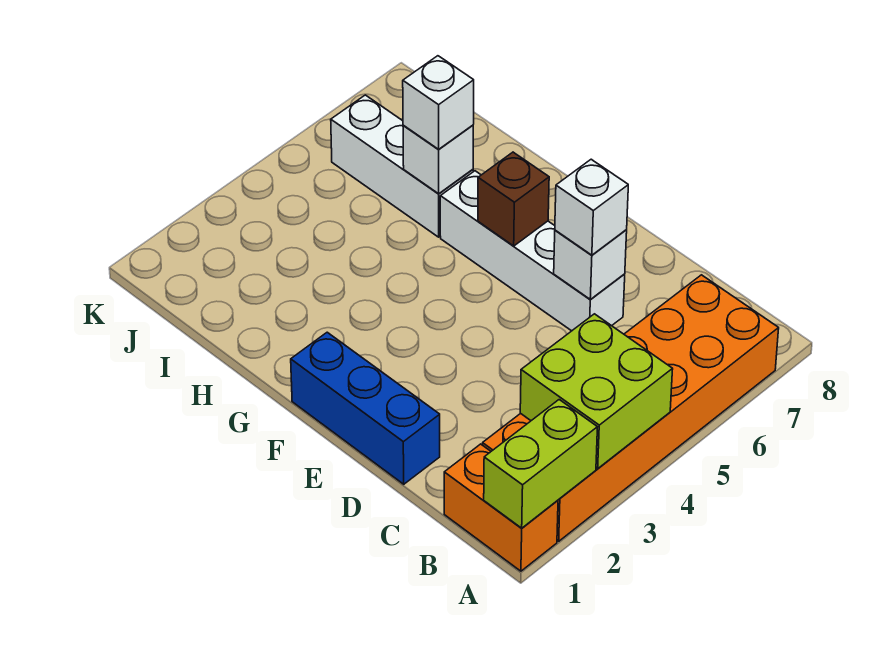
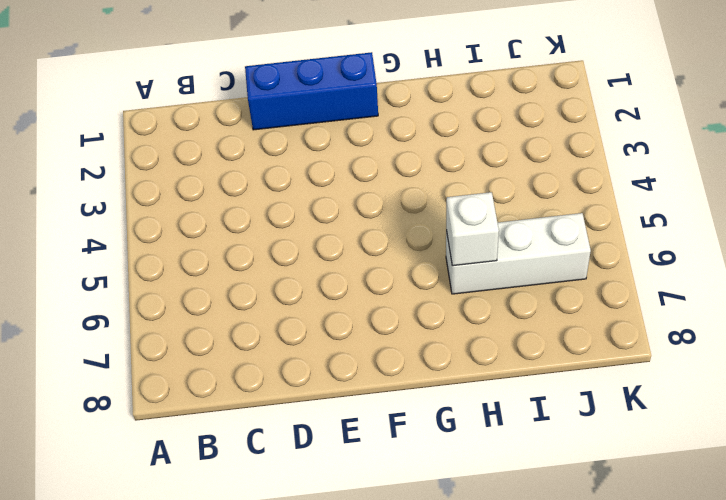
none -> orange brick A1:B1 level 1
none -> orange brick A2:B7 level 1
none -> white brick D6:G6 level 1

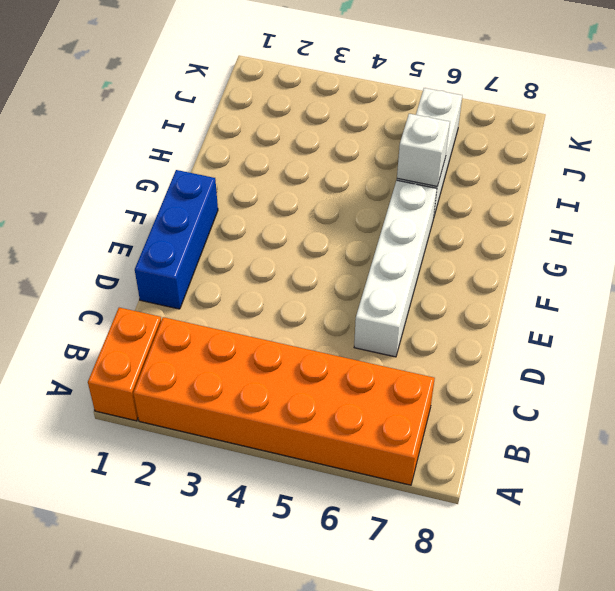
none -> lime brick A1:A2 level 2
none -> lime brick A3:B4 level 2
none -> white brick D6 level 2

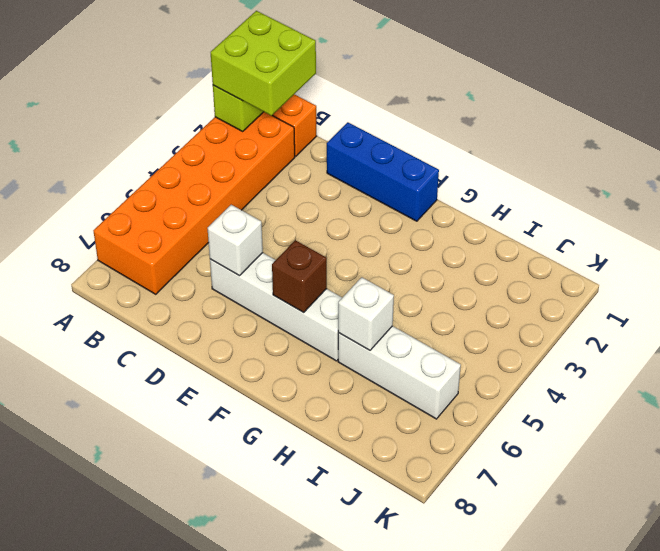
lime brick A1:B2 level 3 -> lime brick A3:B4 level 2
none -> white brick D6 level 3
none -> white brick H6 level 3

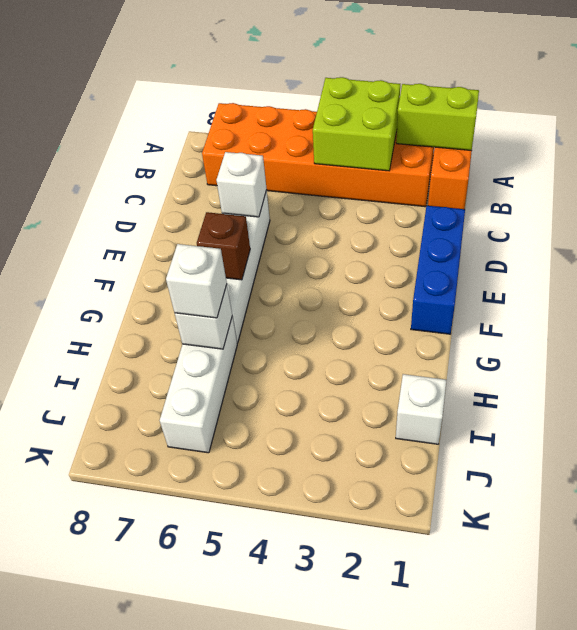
white brick I1 level 1 -> white brick D6 level 3

